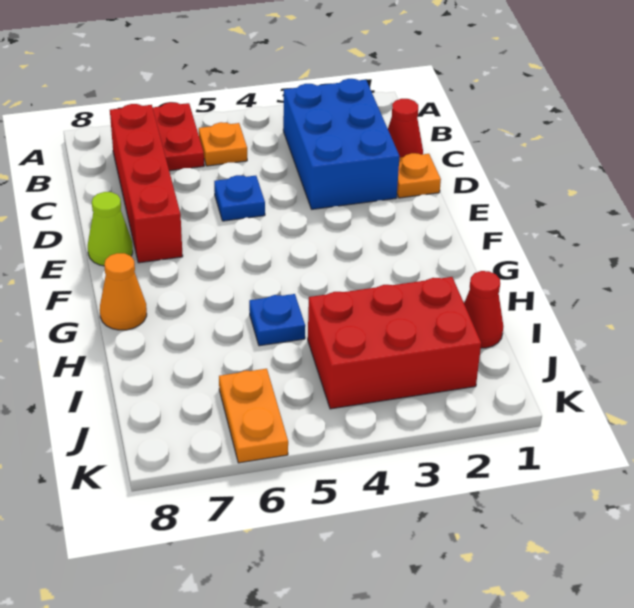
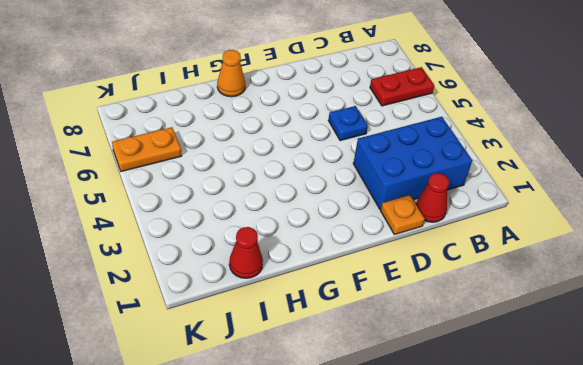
none -> orange plate B5 level 1
none -> red brick B7:E7 level 1
none -> lime cone E8 level 1

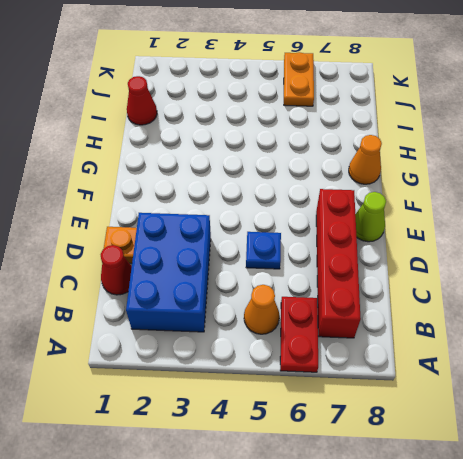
orange cone B5 level 1 -> orange plate B5 level 1
none -> blue plate H5 level 1
none -> red brick I2:J4 level 1

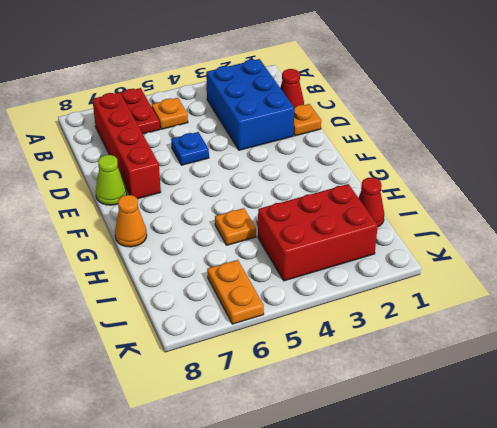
orange plate H5 level 1 -> blue plate H5 level 1

